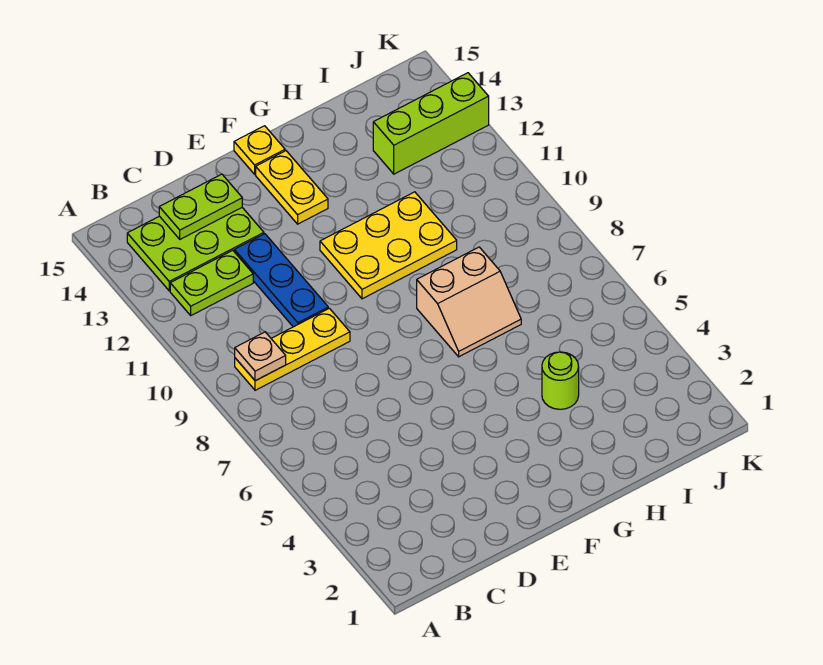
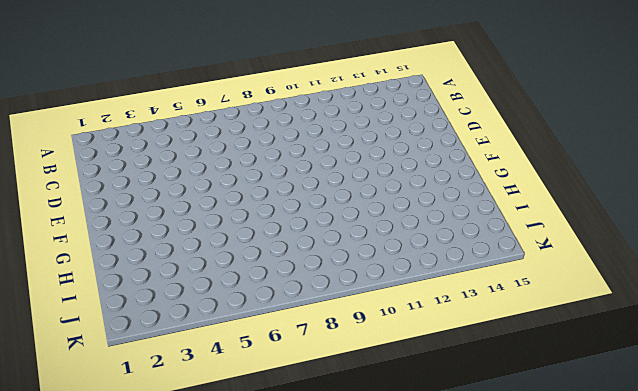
none -> yellow plate B9:D9 level 1
none -> lime plate B12:C12 level 1
none -> lime plate B13:D14 level 1

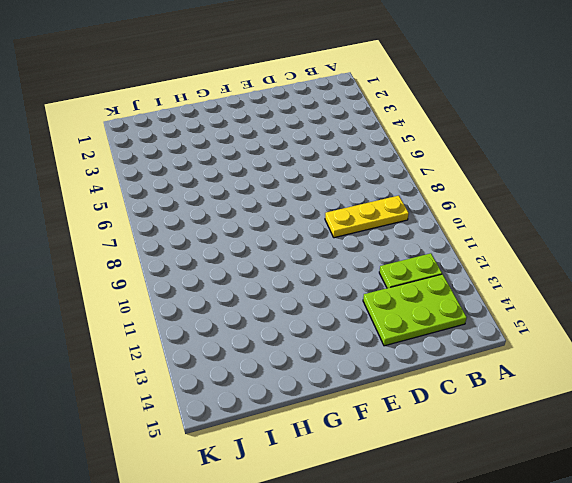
none -> blue plate D10:D12 level 1
none -> yellow plate F10:H11 level 1
none -> yellow plate F13:F14 level 1

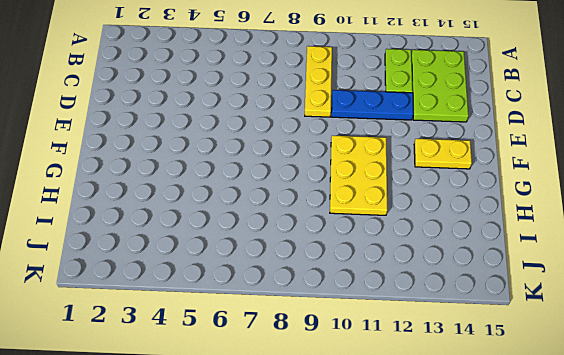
none -> yellow plate F15 level 1
none -> tan slope G7:H8 level 1 top 8
none -> lime round brick H4 level 1

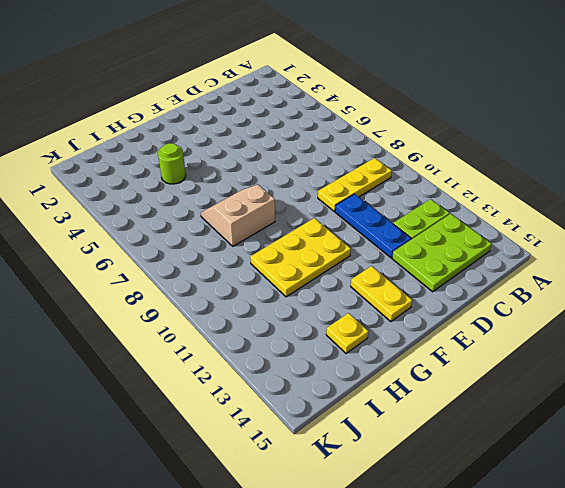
yellow plate H14 level 1 -> yellow plate F15 level 1
none -> lime brick I13:K13 level 1
none -> tan plate B9 level 2
none -> lime plate C14:D14 level 2

